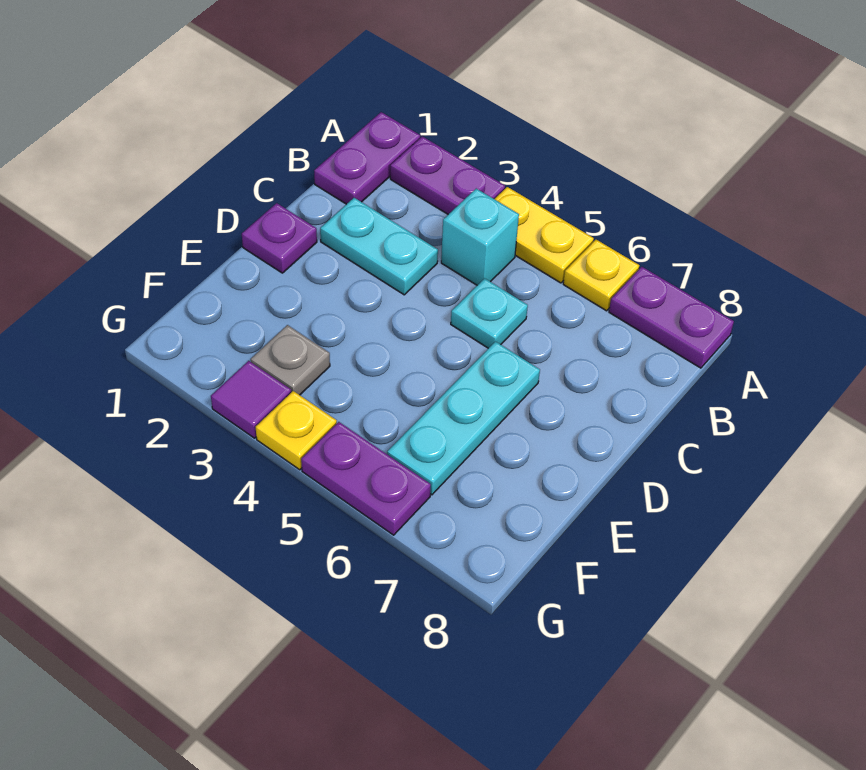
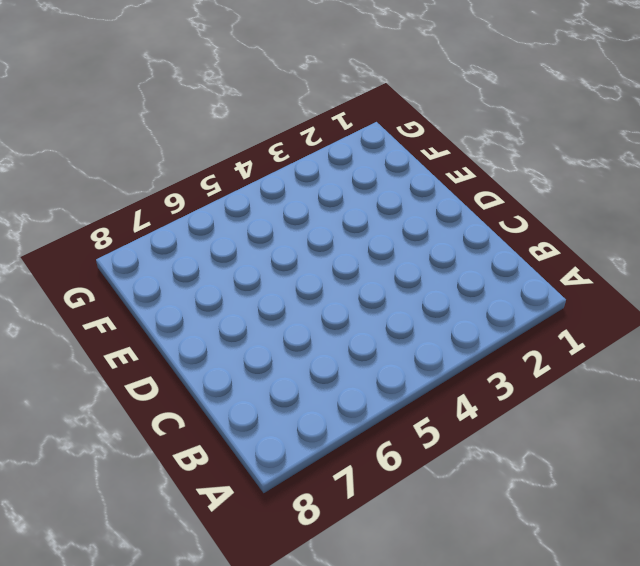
none -> purple plate A1:B1 level 1
none -> purple plate A2:A3 level 1
none -> yellow plate A4:A5 level 1

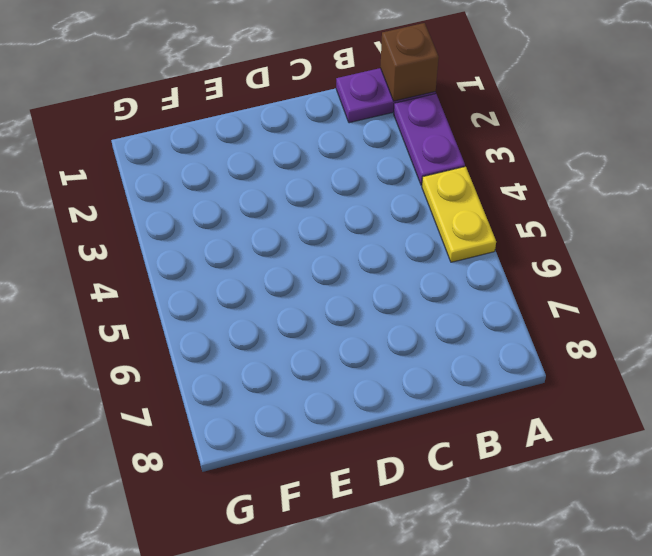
brown brick A1 level 2 -> none
none -> yellow plate A6 level 1
none -> purple plate A7:A8 level 1
none -> cyan brick B4 level 1

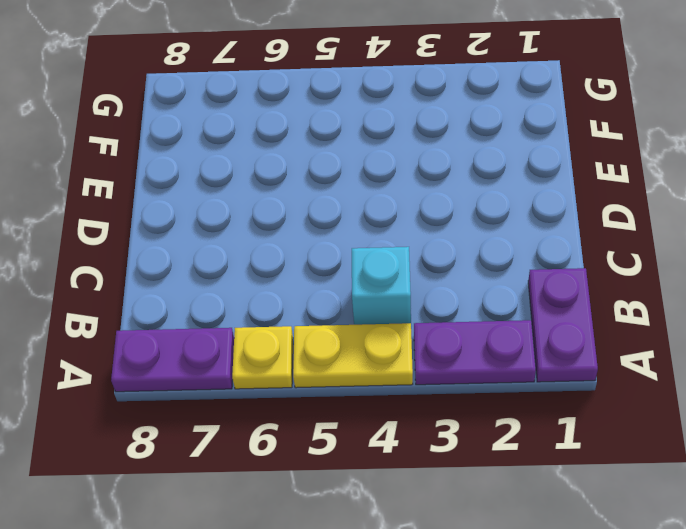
none -> cyan plate C2:C3 level 1
none -> cyan plate C5 level 1
none -> purple plate D1 level 1

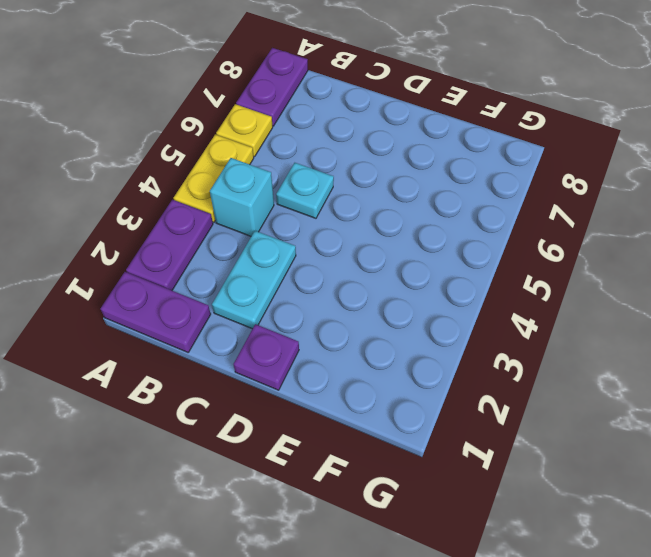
none -> cyan plate D6:F6 level 1
none -> grey plate F3 level 1
none -> purple tile G3 level 1

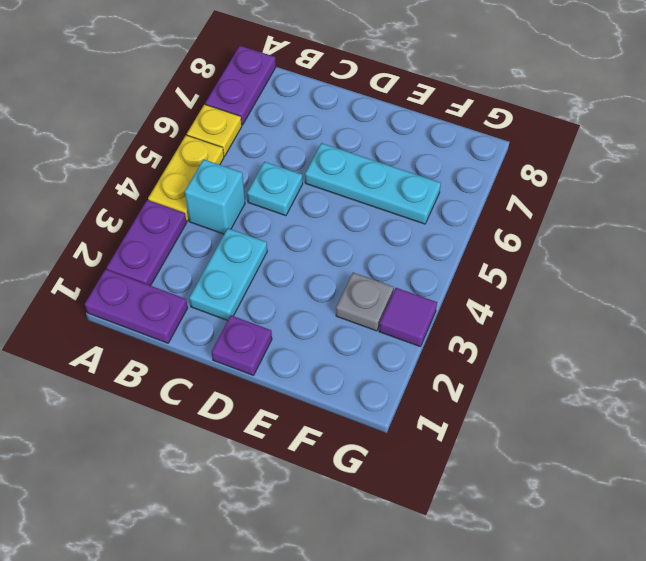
none -> yellow plate G4 level 1
none -> purple plate G5:G6 level 1

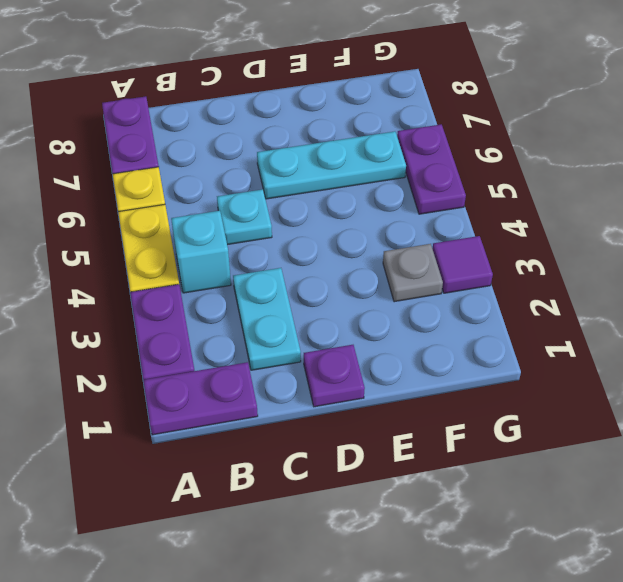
none -> yellow plate G4 level 1

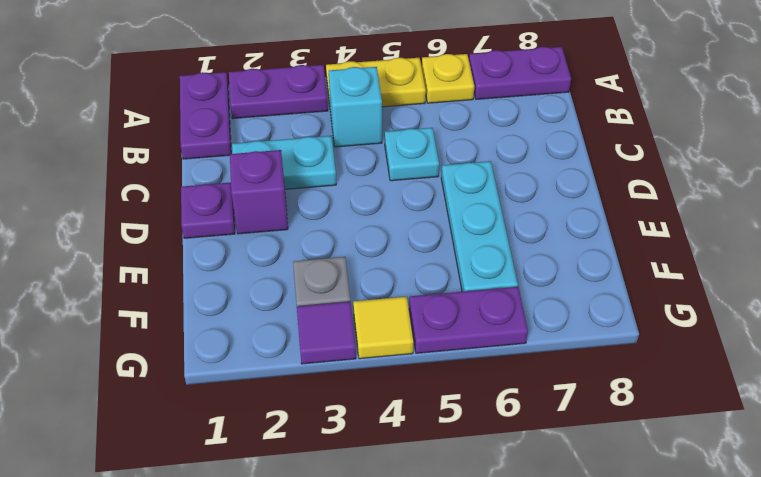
purple brick D2 level 1 -> none
yellow tile G4 level 1 -> yellow plate G4 level 1

